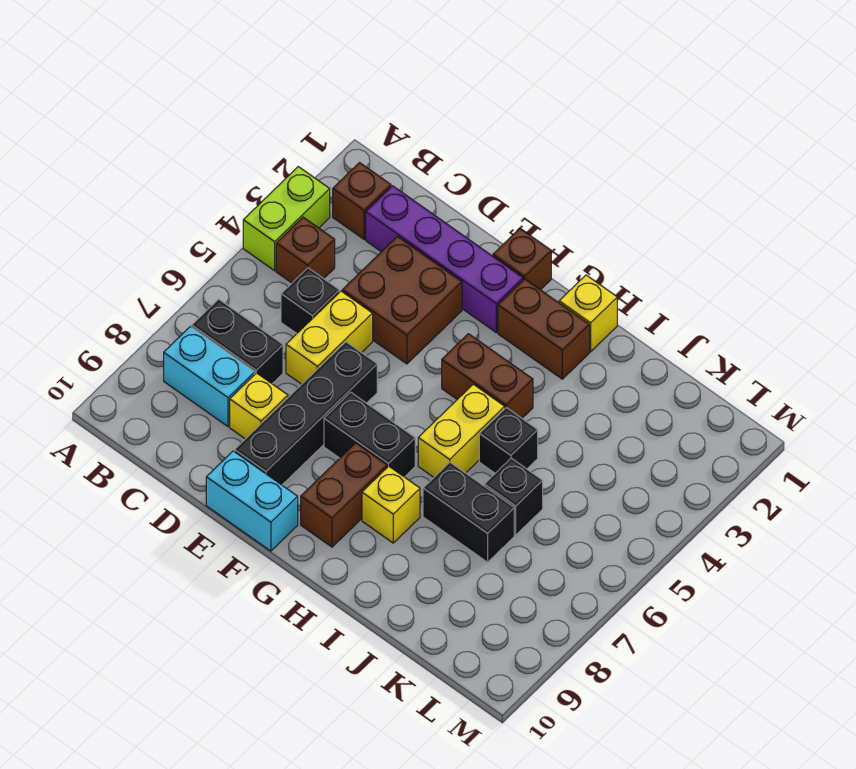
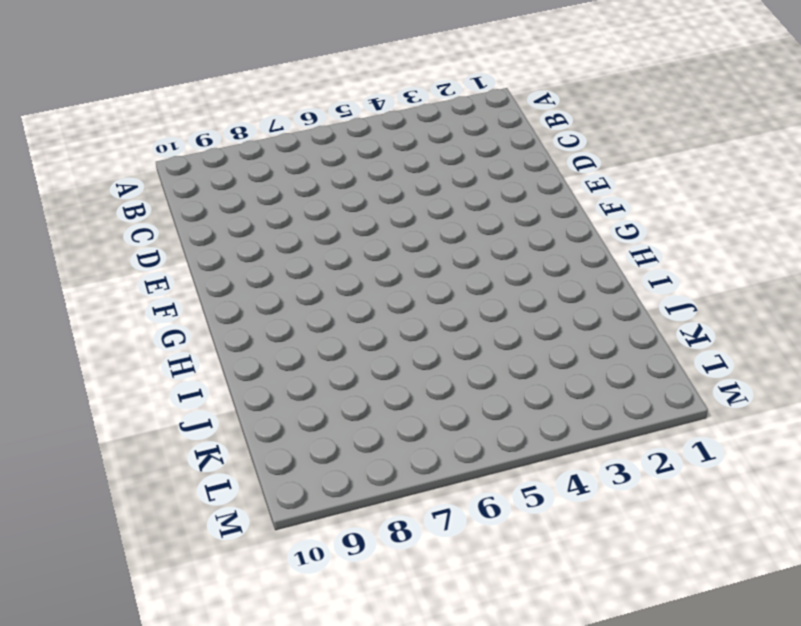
none -> lime brick A3:A4 level 1
none -> brown brick B2 level 1
none -> brown brick B4 level 1

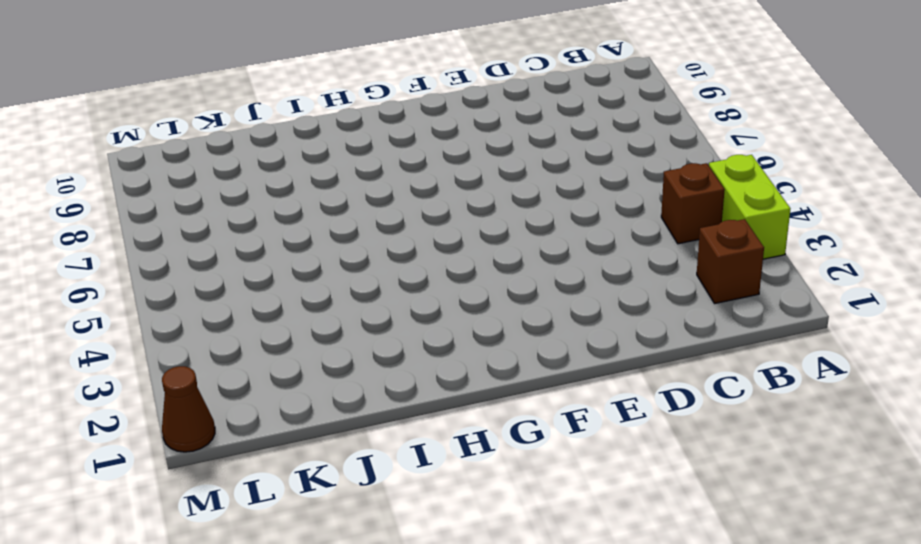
brown cone M1 level 1 -> none
none -> black brick B7:C7 level 1
none -> cyan brick B8:C8 level 1
none -> purple brick C2:F2 level 1

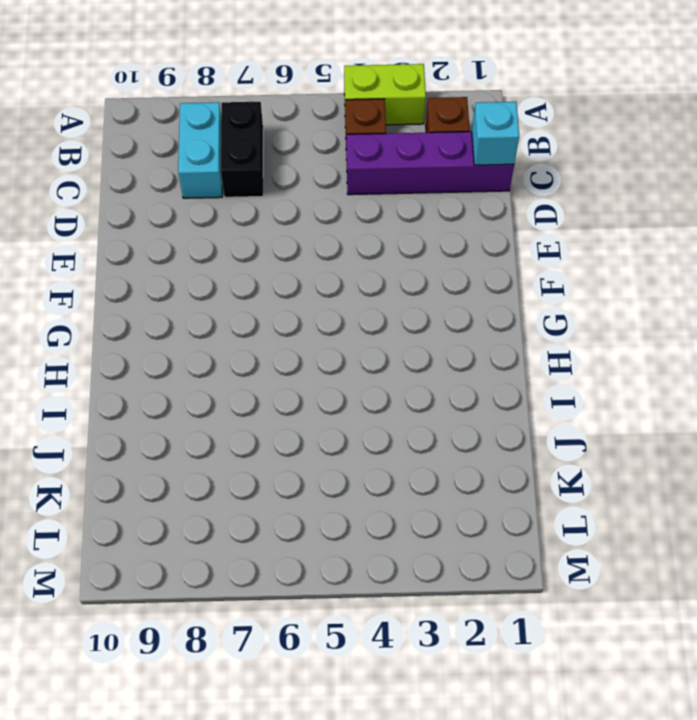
purple brick C1:C4 level 1 -> purple brick C2:F2 level 1
cyan brick C1 level 2 -> none
none -> black brick C5 level 1
none -> brown brick D3:E4 level 1
none -> yellow brick D5:D6 level 1

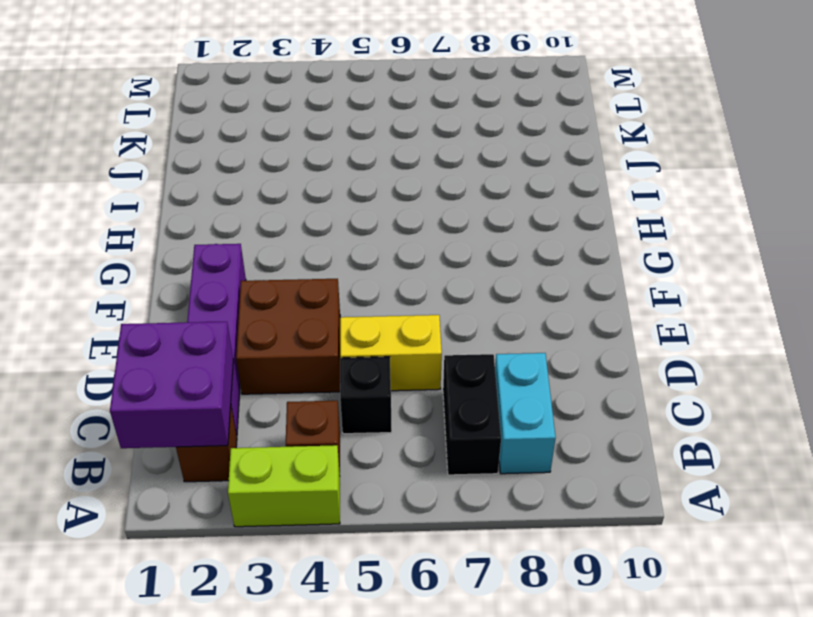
purple brick B1:C2 level 2 -> none
none -> yellow brick D8 level 1
none -> black brick E6:E9 level 1
none -> cyan brick E10:F10 level 1

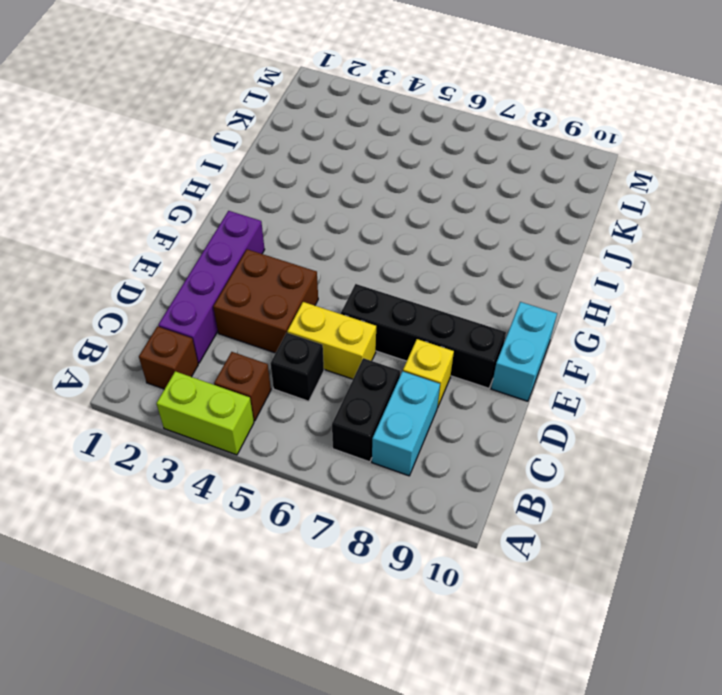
none -> brown brick F1 level 1
none -> black brick F7:G7 level 1
none -> brown brick G2:H2 level 1

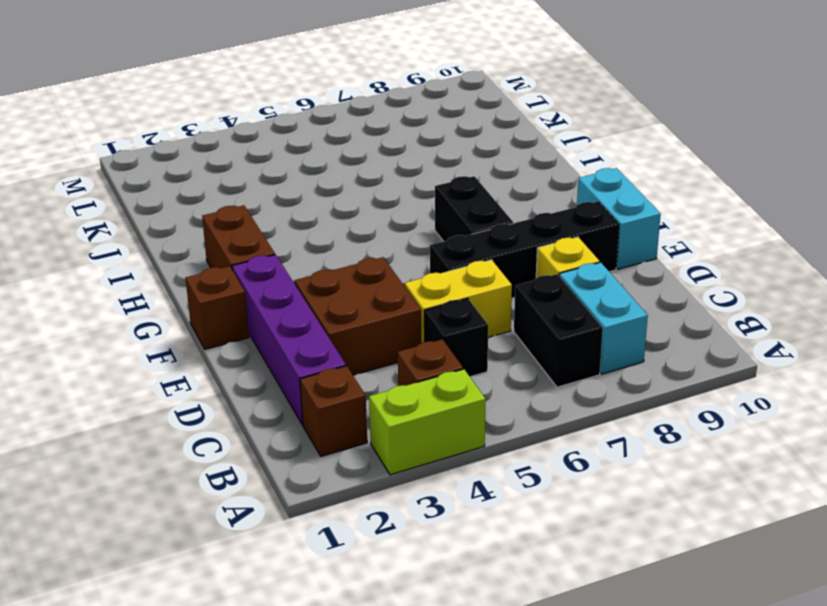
none -> brown brick G4:H4 level 1
none -> brown brick G8:G9 level 1
none -> yellow brick H1 level 1

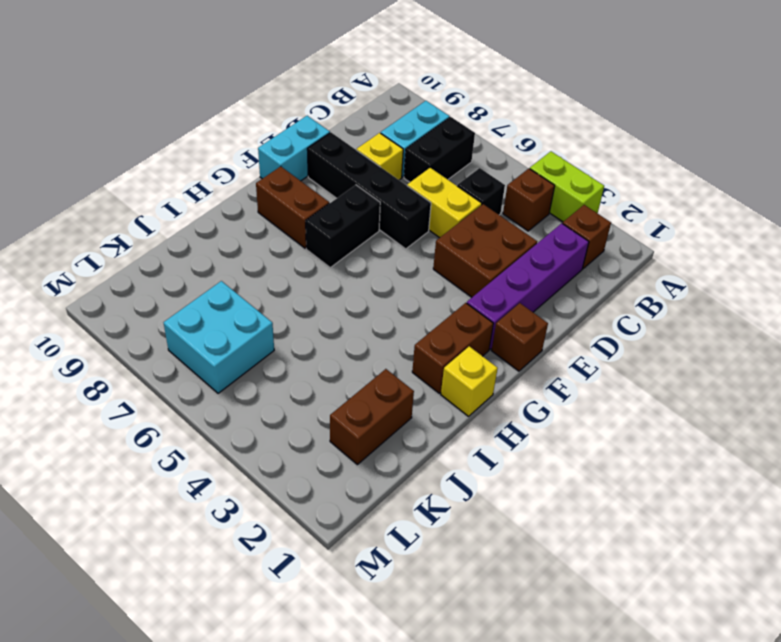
brown brick J2:K2 level 1 -> brown brick G4:H4 level 1
cyan brick K6:L7 level 1 -> none
none -> yellow brick H5:H6 level 1
none -> yellow brick H8 level 1
none -> black brick I5 level 1

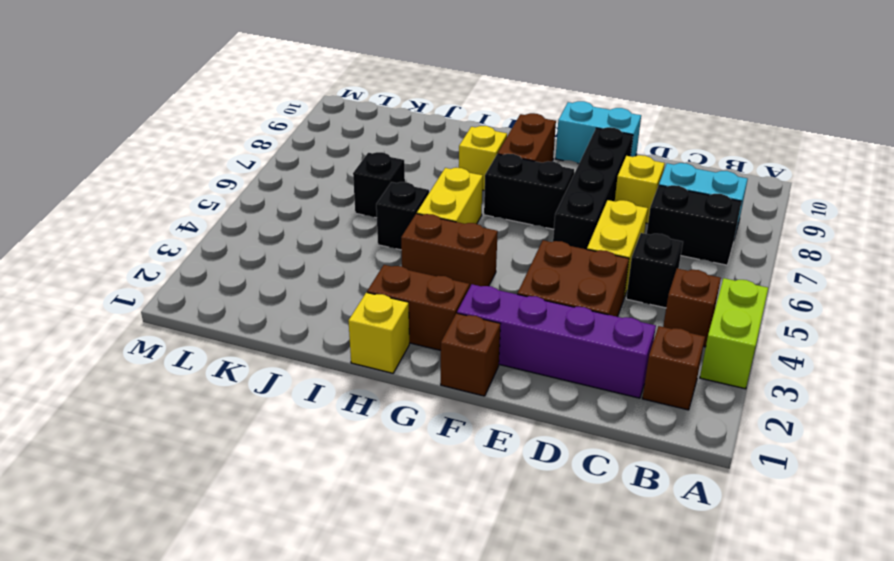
none -> black brick I7:J7 level 1

